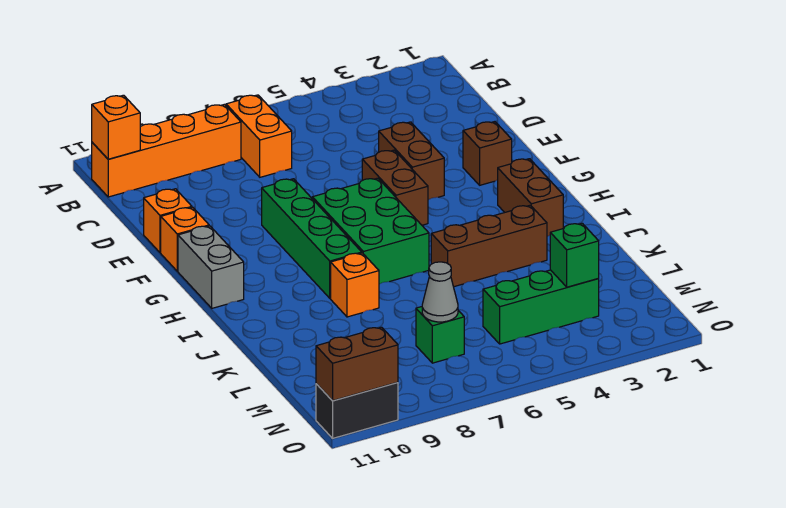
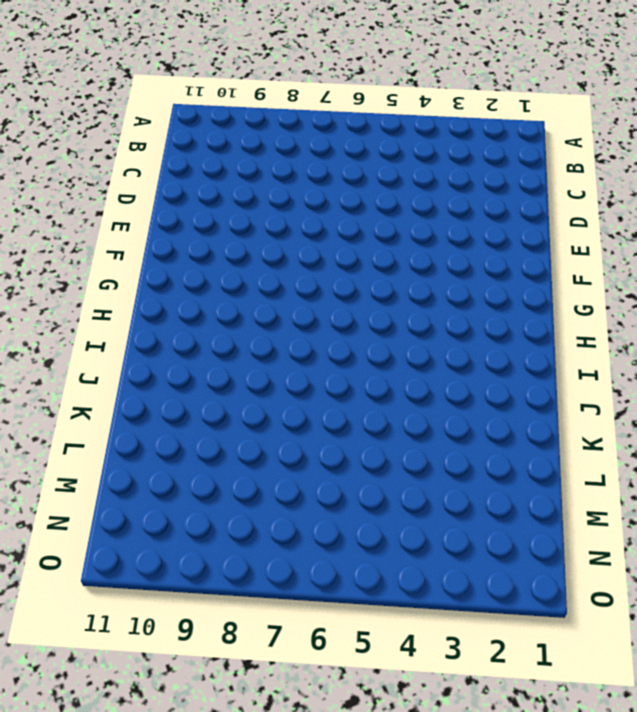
none -> orange brick B7:C7 level 1
none -> orange brick B8:B11 level 1
none -> brown brick E4:F4 level 1

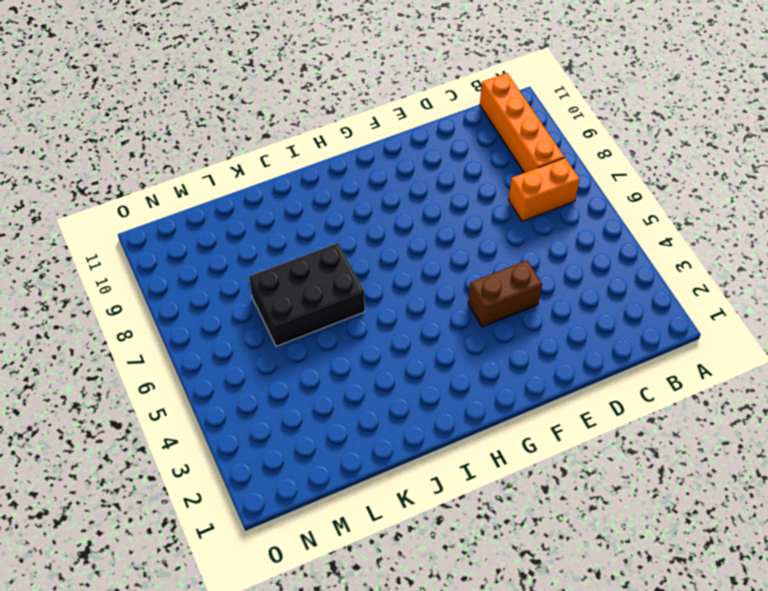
black brick J6:L7 level 1 -> none
none -> orange brick E11 level 1
none -> brown brick F2 level 1
none -> brown brick F5:G5 level 1

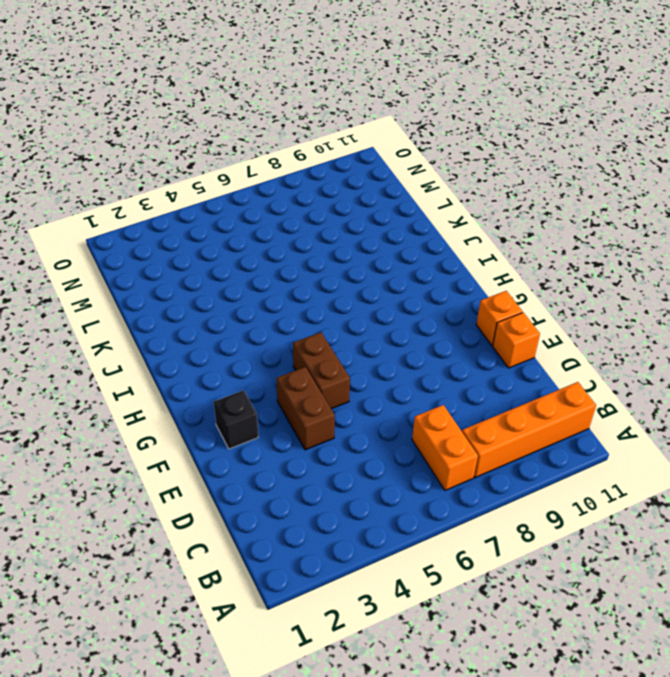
black brick F2 level 1 -> brown brick F2 level 1
none -> green brick F8:I8 level 1
none -> green brick G6:I7 level 1
none -> grey brick G11:H11 level 1

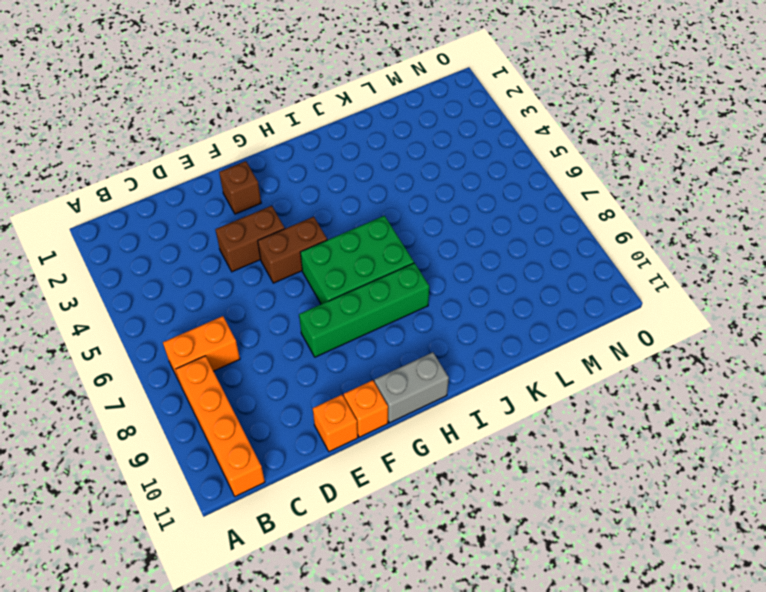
none -> brown brick H2:I2 level 1
none -> brown brick J3:J5 level 1
none -> orange brick J8 level 1

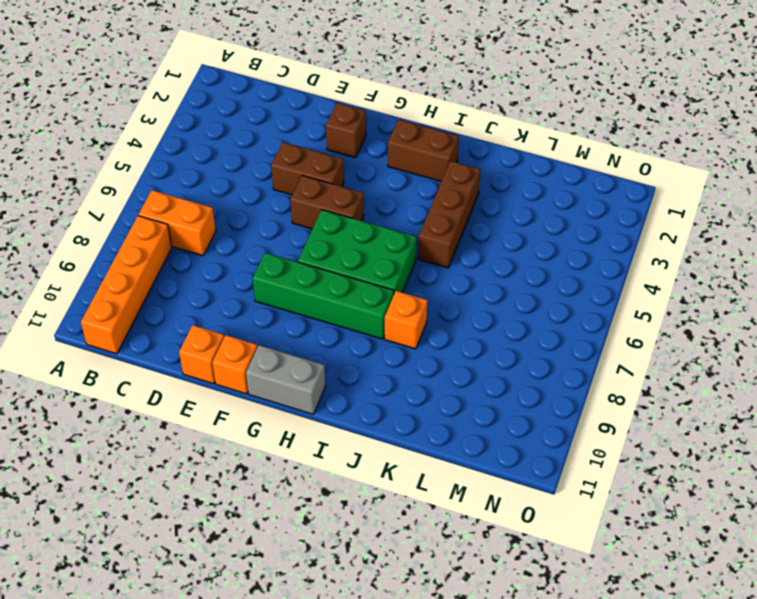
none -> green brick M3:M5 level 1
none -> green brick M7 level 1
none -> black brick O10:O11 level 1

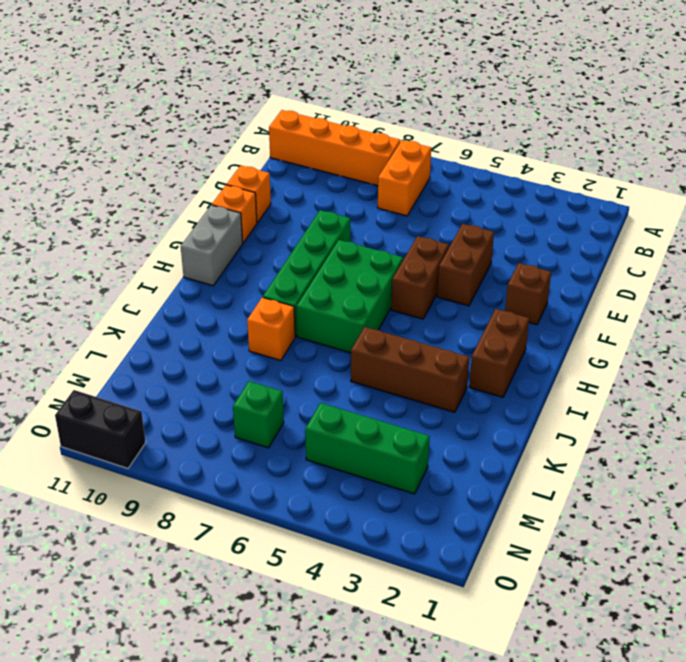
none -> orange brick B11 level 2
none -> green brick M3 level 2
none -> grey cone M7 level 2

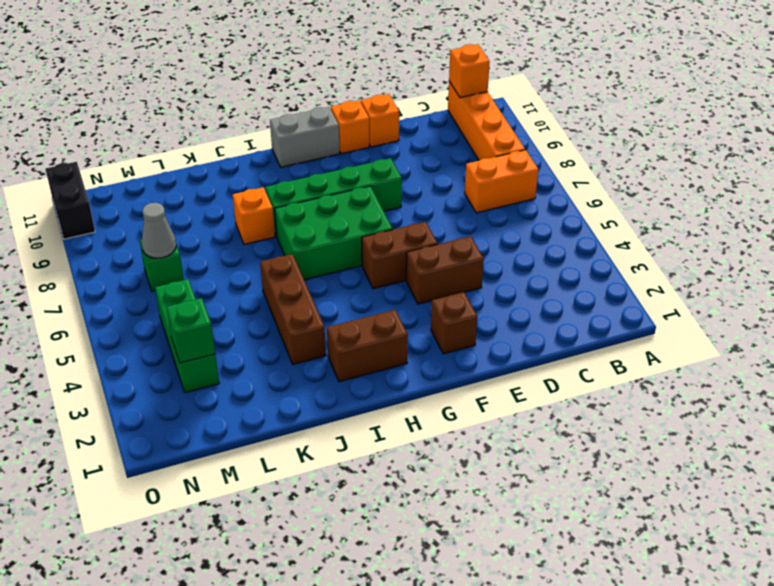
none -> brown brick O10:O11 level 2

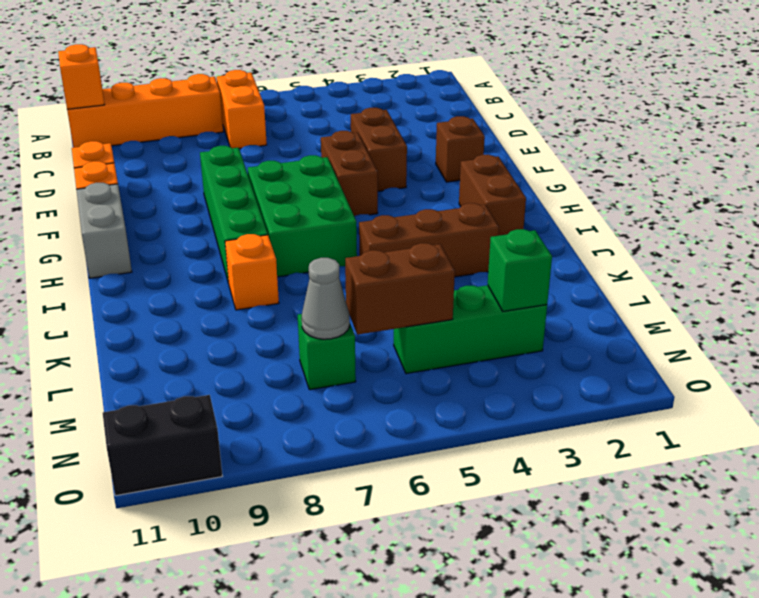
brown brick M5:M6 level 2 -> brown brick O10:O11 level 2

